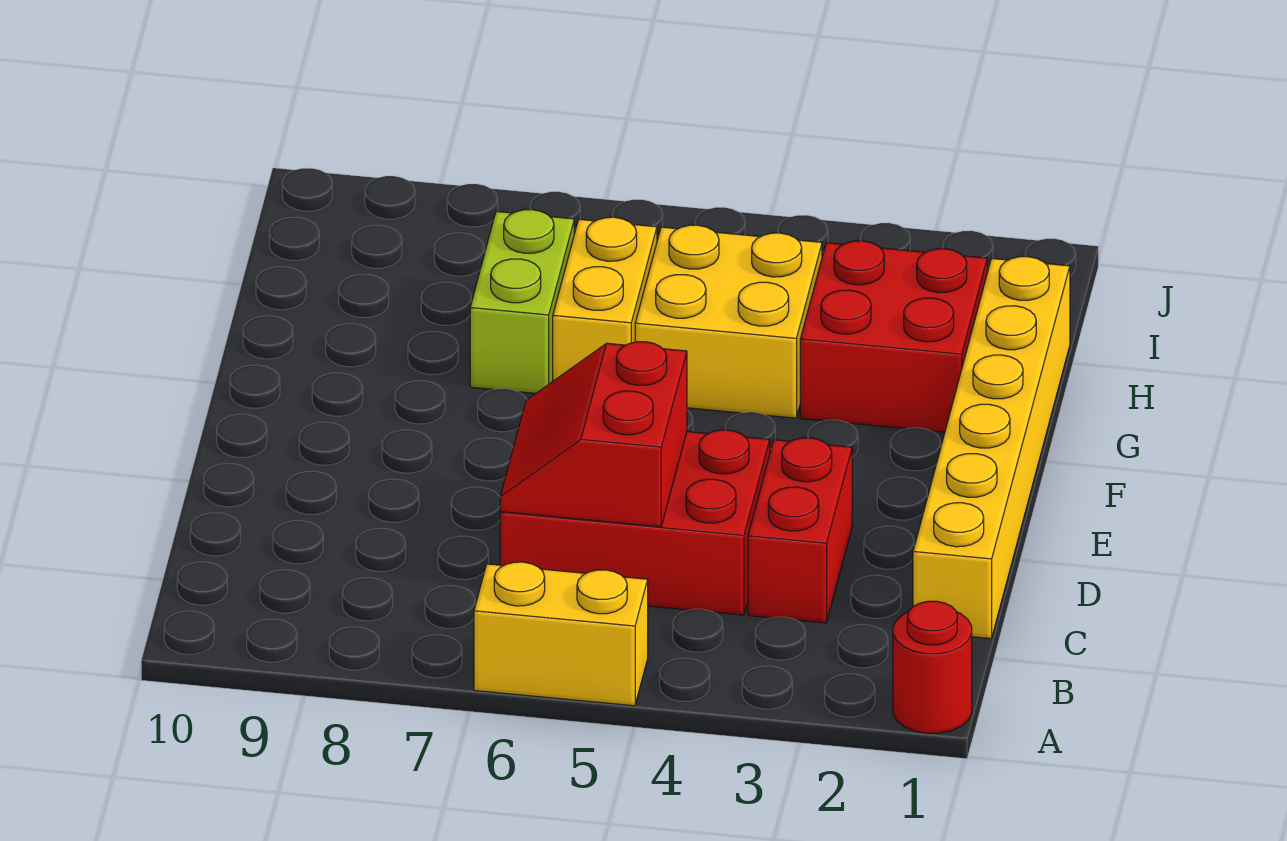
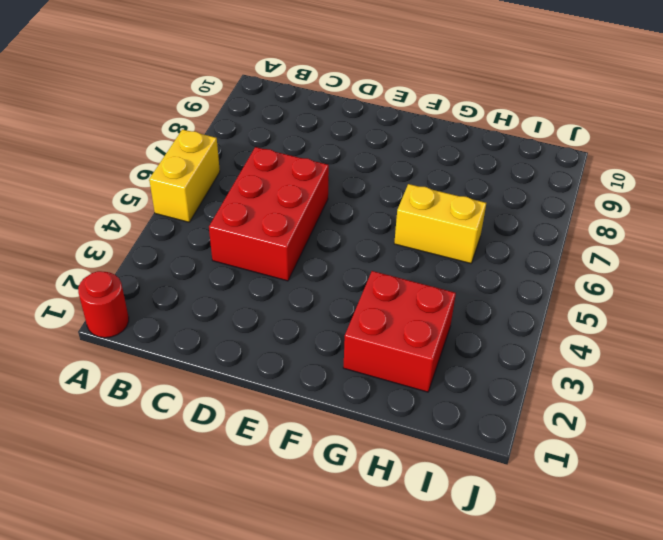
none -> yellow brick C1:H1 level 1
none -> red brick C3:D3 level 1

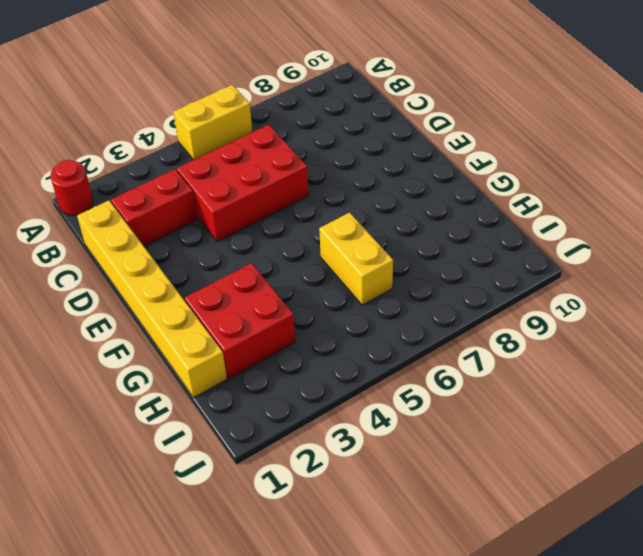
red brick C2:C3 level 1 -> red brick C3:D3 level 1
none -> yellow brick G4:H5 level 1
none -> lime brick G7:H7 level 1

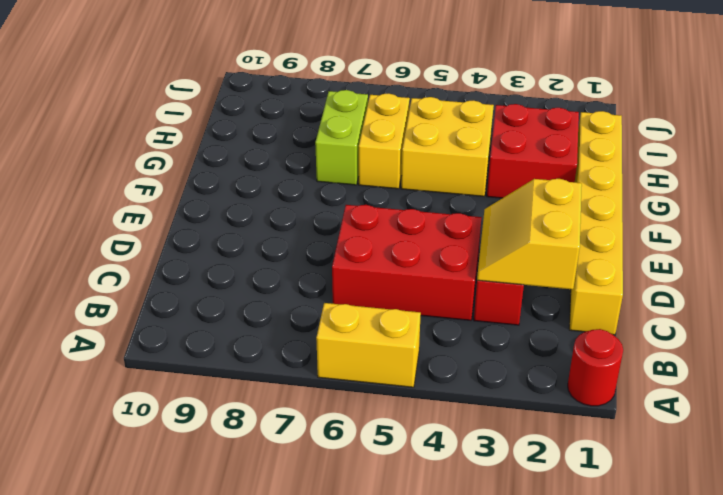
yellow slope C2:D3 level 2 top 2 -> none
none -> red slope C5:D6 level 2 top 5

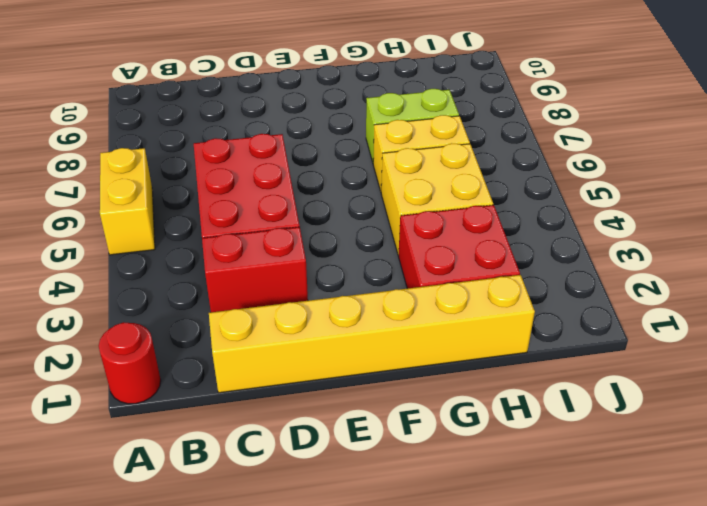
none -> red slope C5:D6 level 2 top 5

